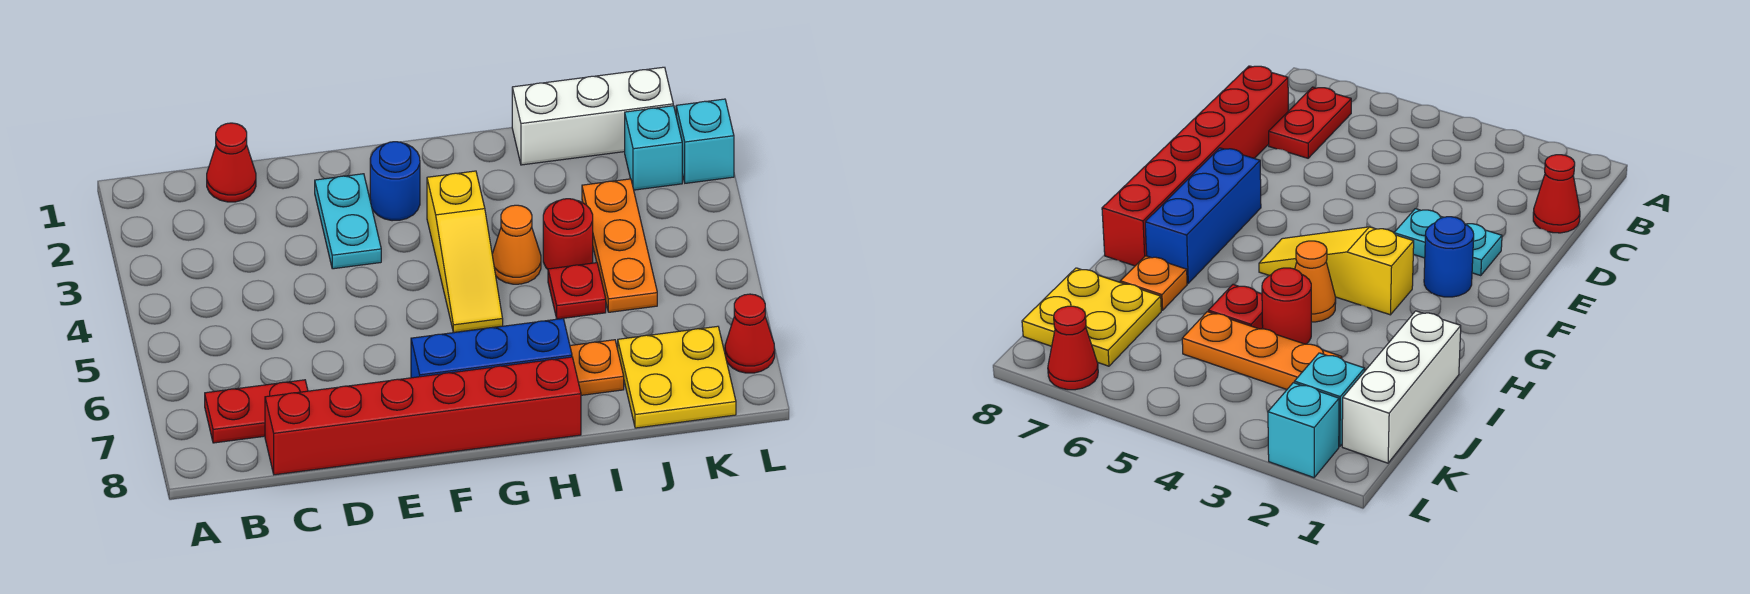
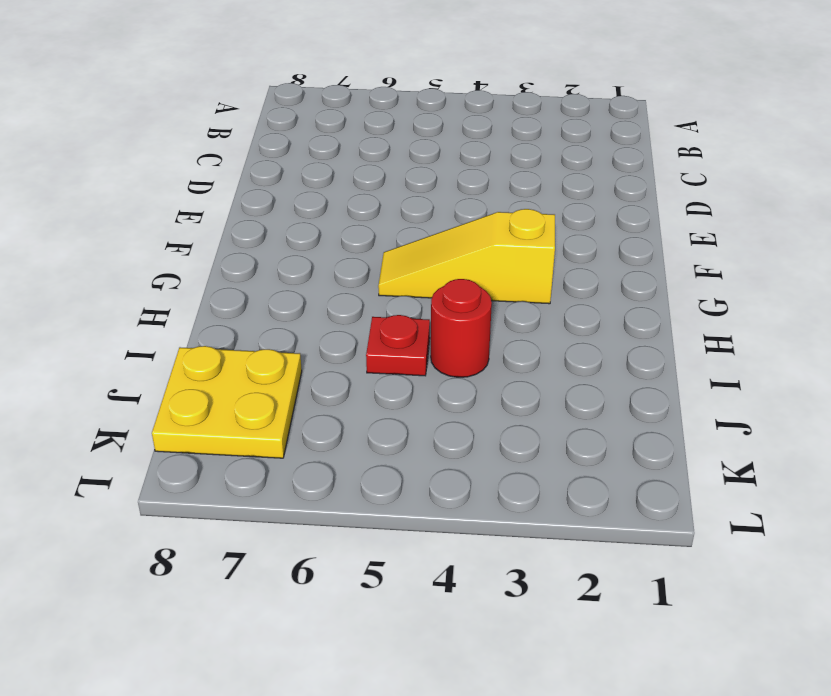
none -> red plate B7:C7 level 1
none -> red cone C1 level 1
none -> red brick C8:H8 level 1

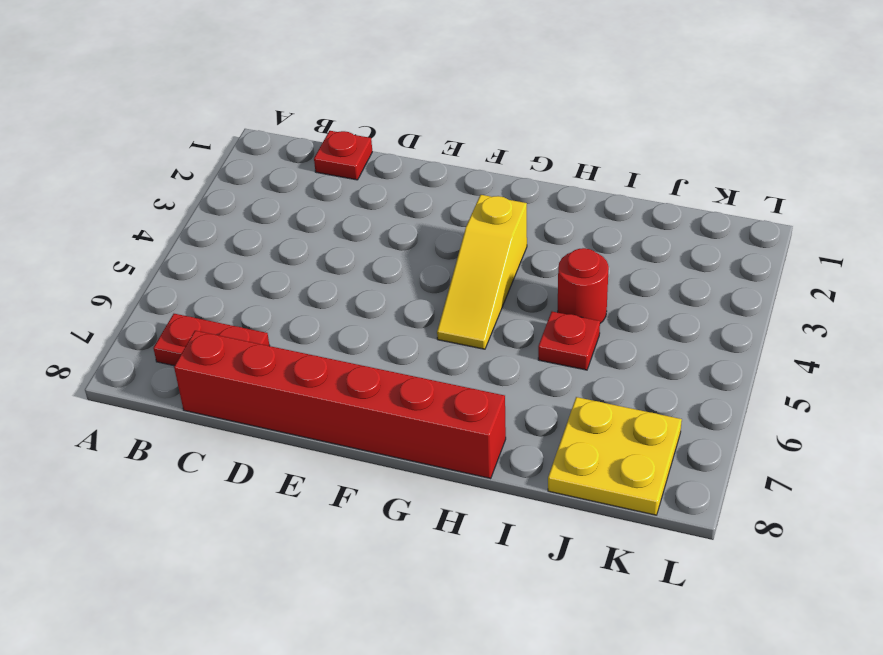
red plate C1 level 1 -> red cone C1 level 1
none -> cyan plate E2:E3 level 1
none -> blue round brick F2 level 1
none -> blue brick F7:H7 level 1

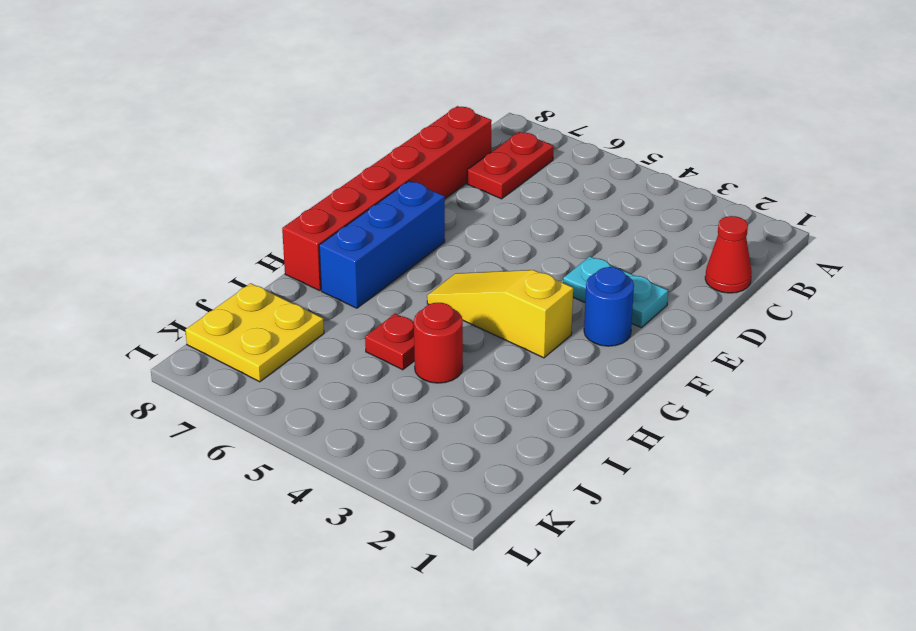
none -> orange cone H4 level 1
none -> white brick I1:K1 level 1
none -> orange plate I7 level 1

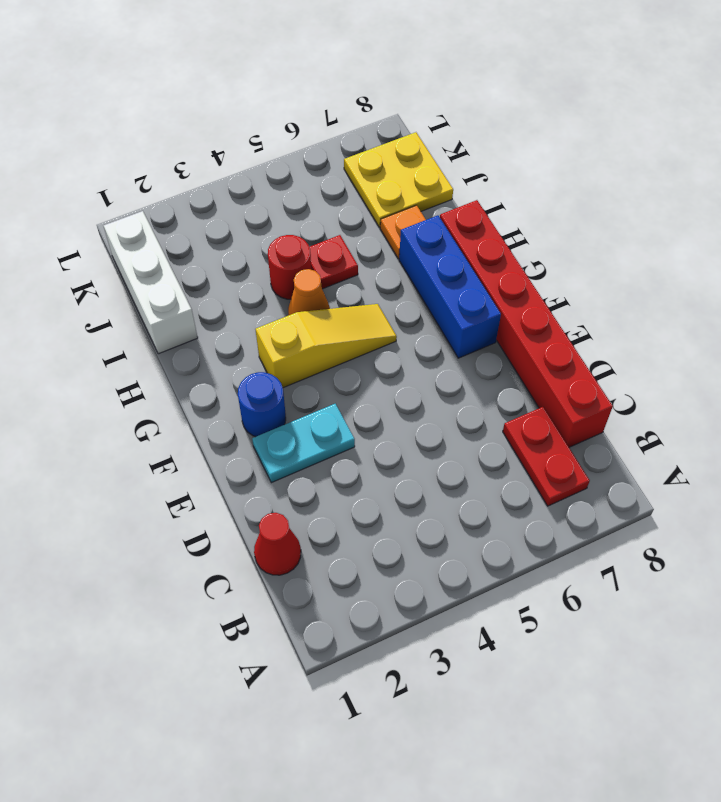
none -> orange plate J3:J5 level 1
none -> cyan brick K2 level 1
none -> cyan brick L2 level 1

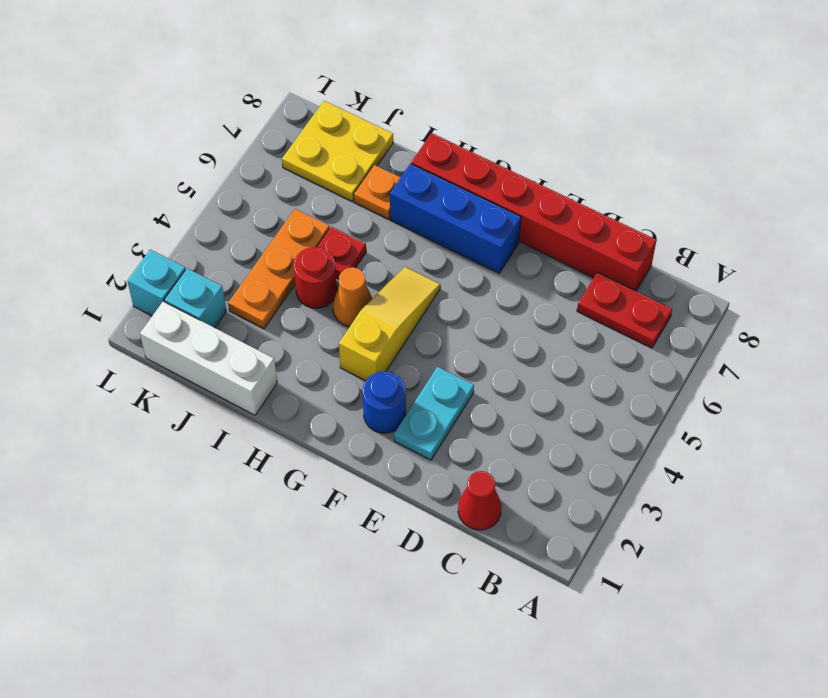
none -> red cone L7 level 1

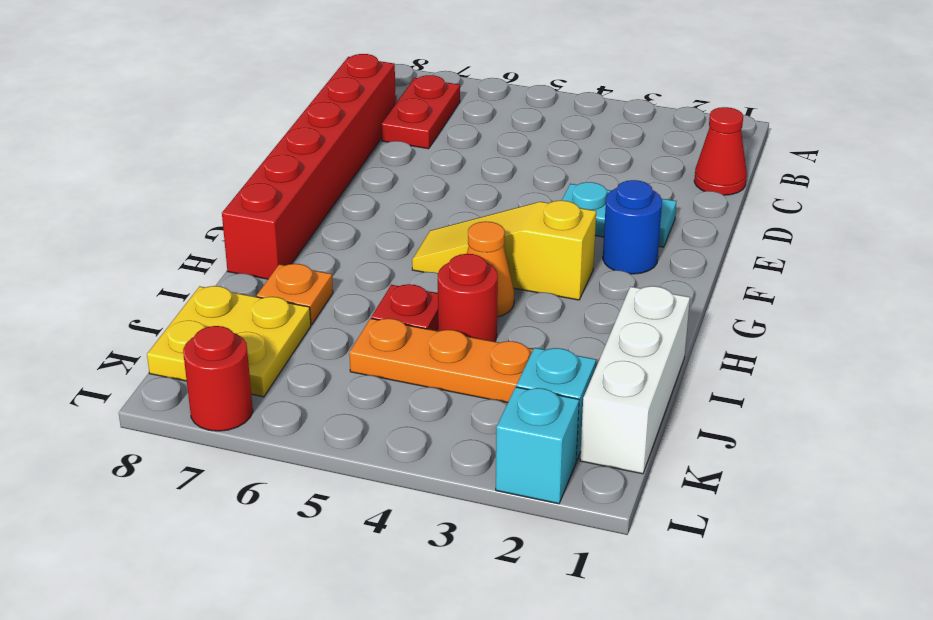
red round brick L7 level 1 -> red cone L7 level 1
none -> blue brick F7:H7 level 1

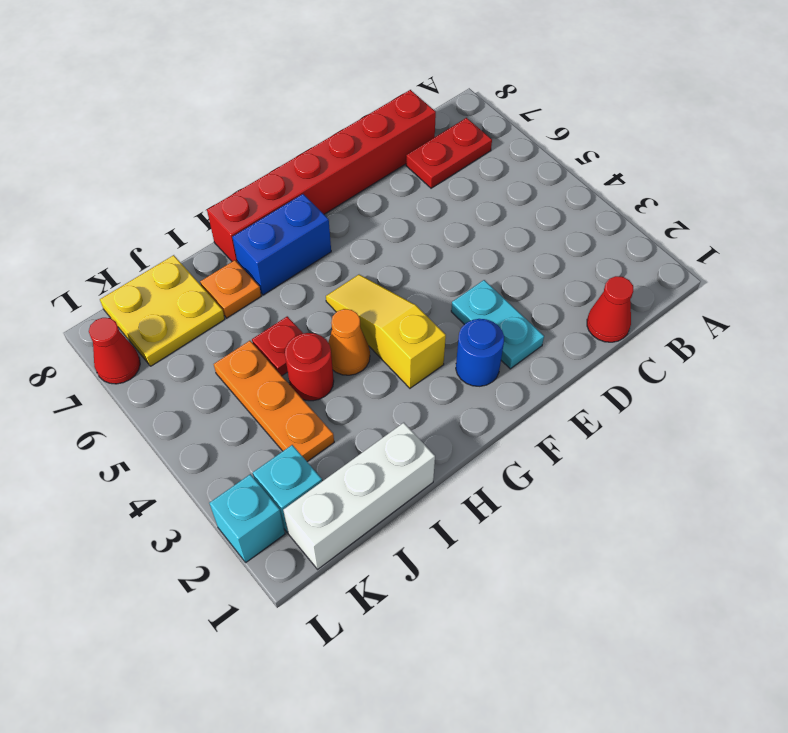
blue brick G7:H7 level 1 -> blue brick F7:H7 level 1

